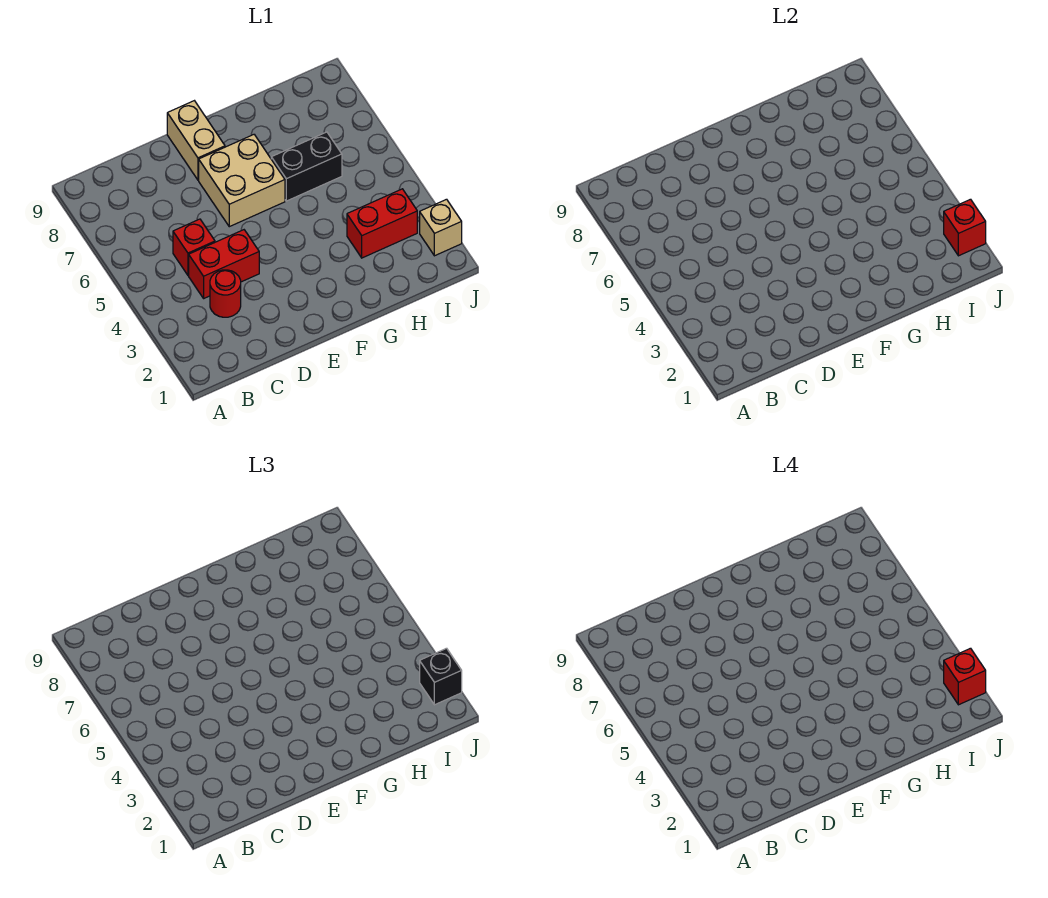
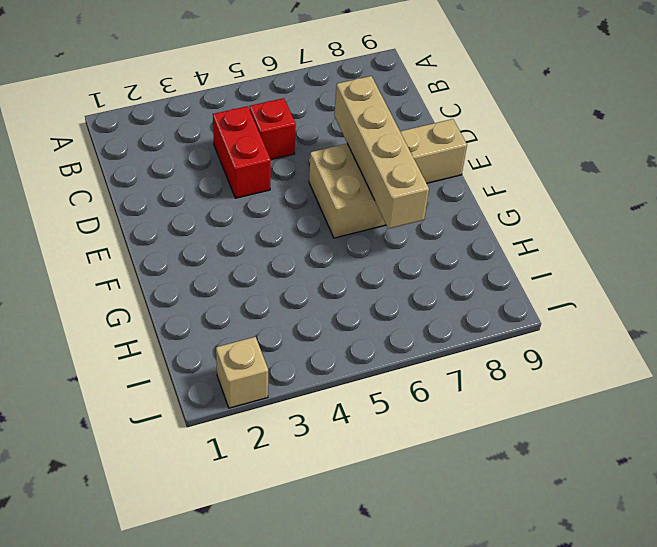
tan brick D7:G7 level 2 -> none
none -> red round brick C3 level 1
none -> black brick G6:H6 level 1

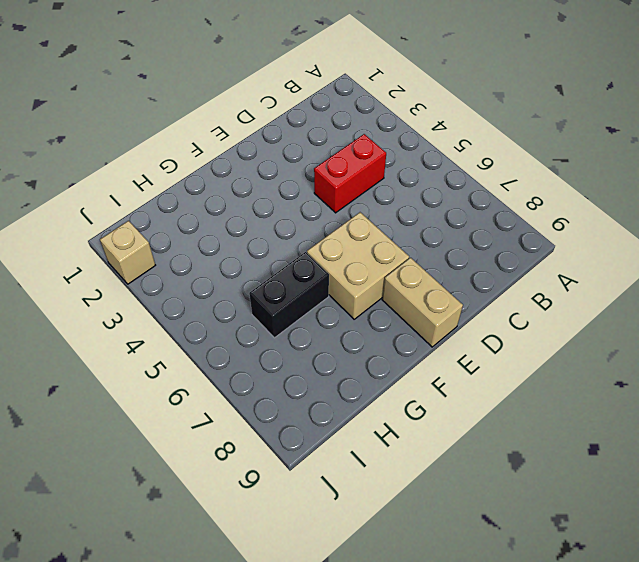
none -> red round brick C3 level 1
none -> red brick C5 level 1

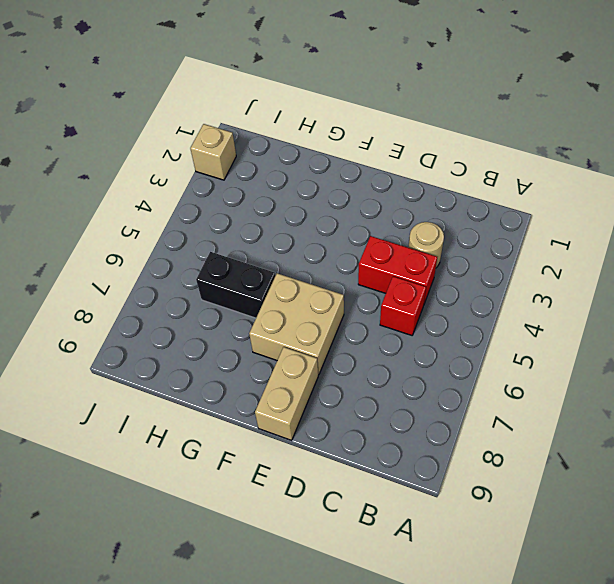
tan round brick C3 level 1 -> red round brick C3 level 1
none -> red brick H3:I3 level 1
none -> red brick J2 level 2

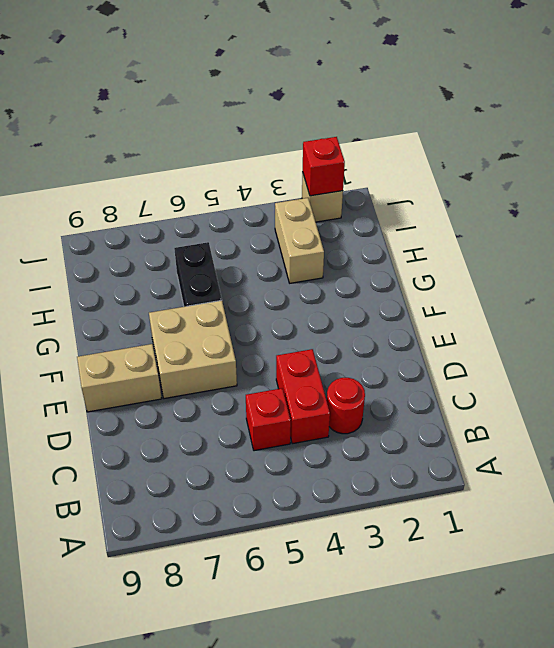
tan brick H3:I3 level 1 -> red brick H3:I3 level 1
none -> black brick J2 level 3
none -> red brick J2 level 4

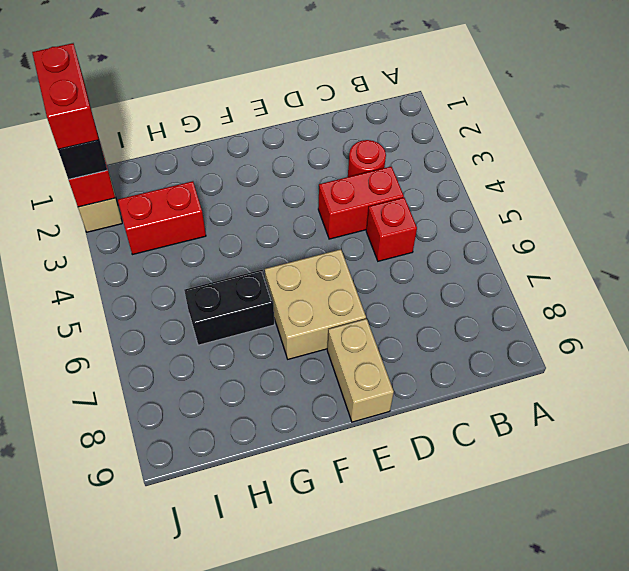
red brick J1:J2 level 4 -> red brick J2 level 4

